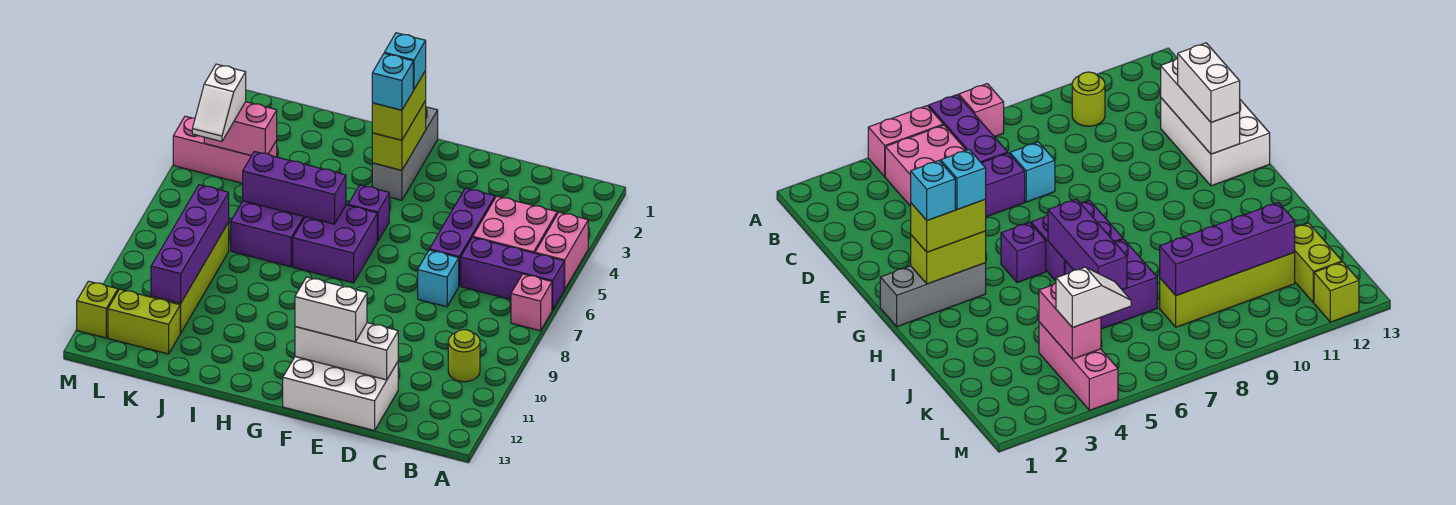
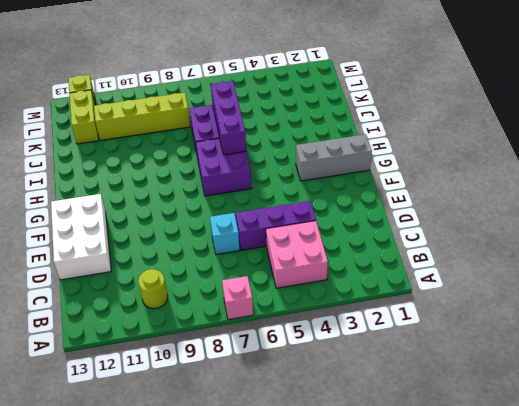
none -> pink brick A4:A5 level 1
none -> purple brick A6:C6 level 1
none -> purple brick G5 level 1

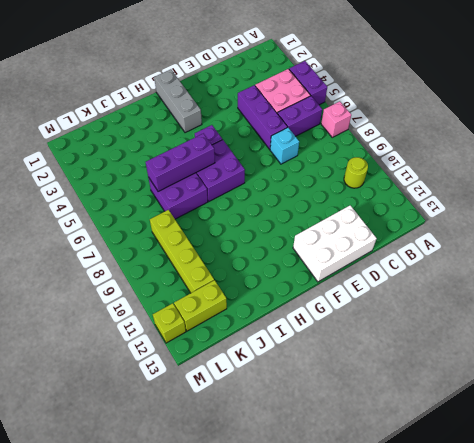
purple brick A4:A5 level 1 -> pink brick A4:A5 level 1
purple brick B6:C6 level 1 -> purple brick A6:C6 level 1
none -> pink brick K4:M4 level 1
none -> white brick D12:F12 level 2
none -> lime brick G2:G3 level 2

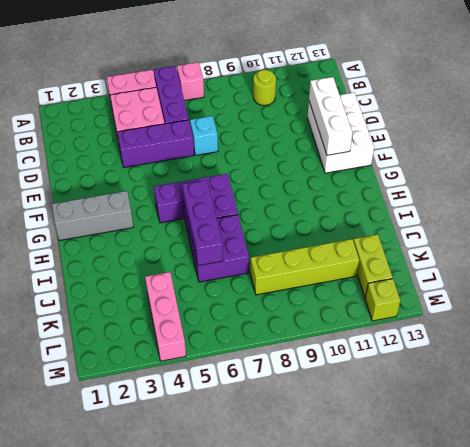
none -> lime brick G2:G3 level 2
none -> pink brick K4:L4 level 2
none -> purple brick K8:K11 level 2

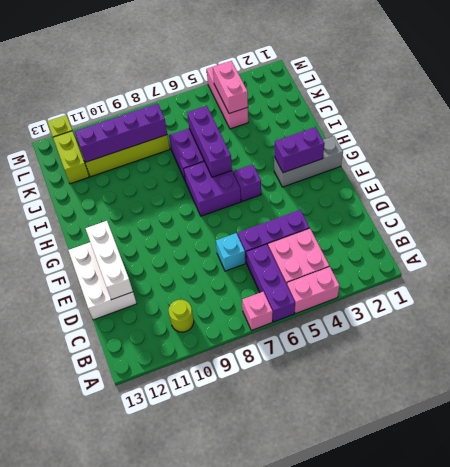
purple brick G2:G3 level 2 -> lime brick G2:G3 level 2
none -> white brick E12:F12 level 3
none -> lime brick G2:G3 level 3
none -> white slope L4:L5 level 3 top 4

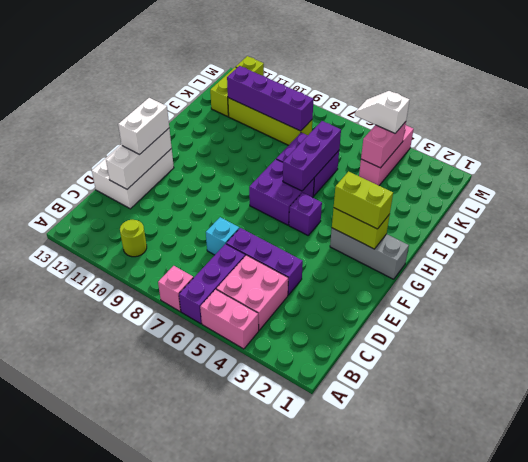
none -> cyan brick G2 level 4
none -> cyan brick G3 level 4

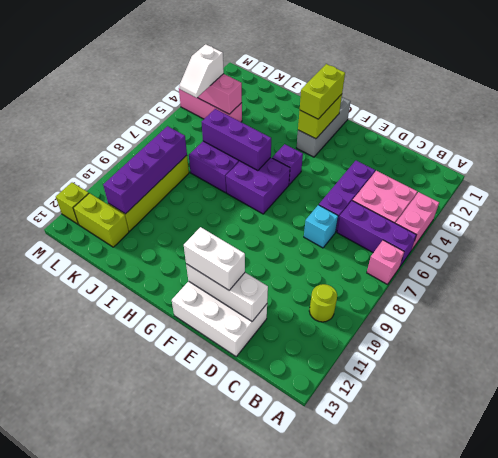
none -> cyan brick G2 level 4
none -> cyan brick G3 level 4

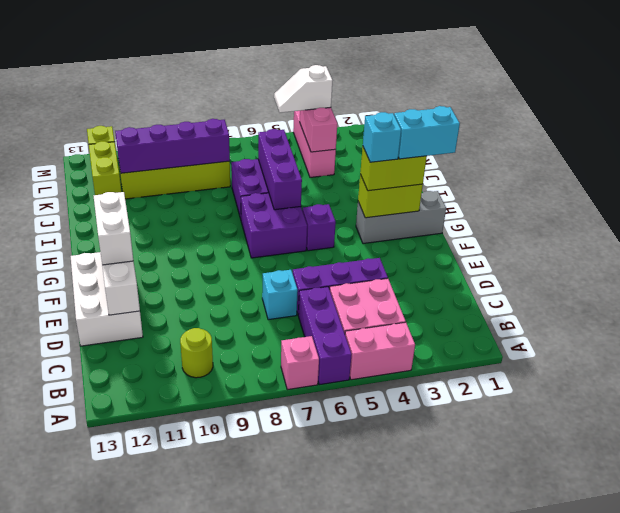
cyan brick G1:G2 level 4 -> cyan brick G2 level 4

